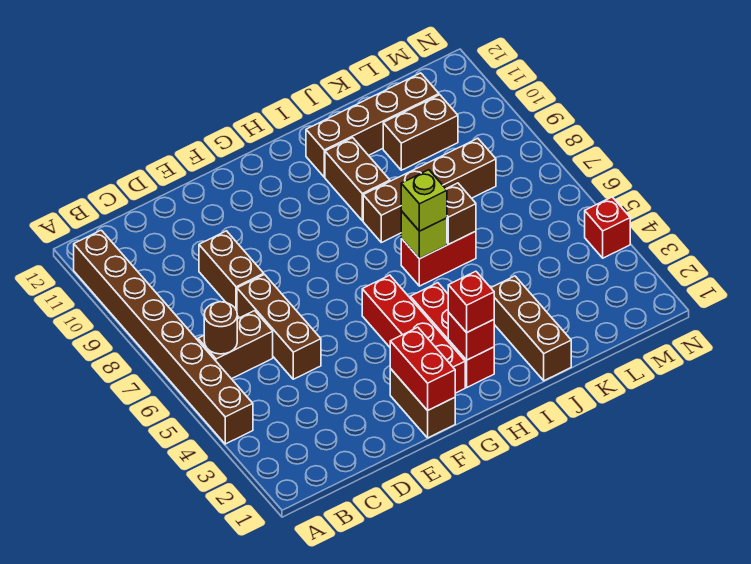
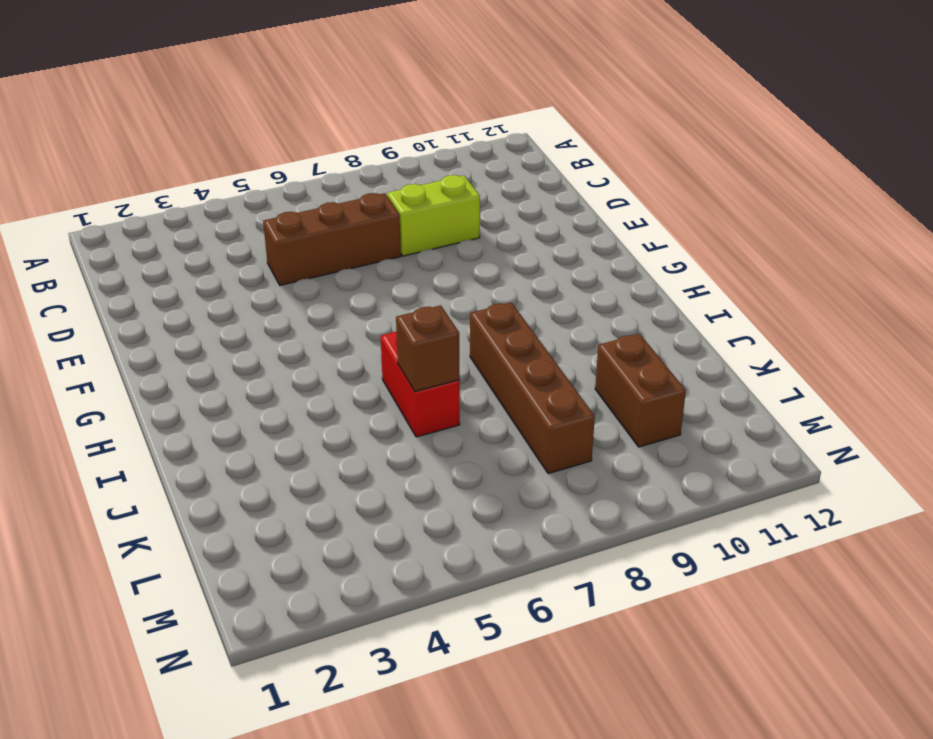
lime brick D8:D9 level 1 -> brown brick D8:D9 level 1
none -> brown brick A4:A11 level 1
none -> brown brick B6:C6 level 1
none -> brown brick F1:F2 level 1

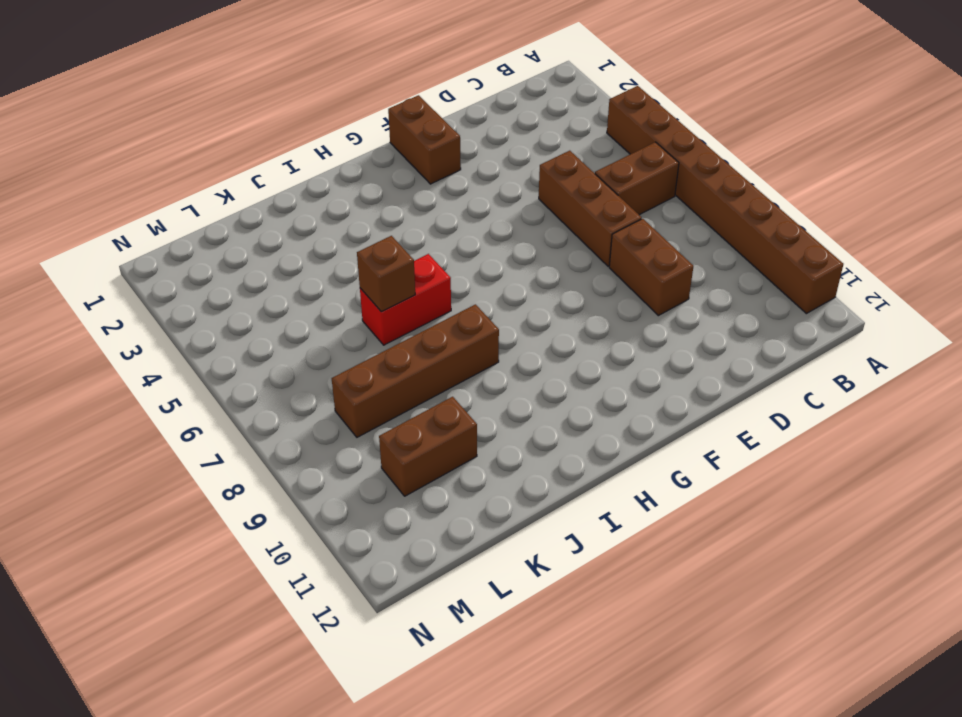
none -> red brick G2:G5 level 1
none -> red brick H2:H4 level 1
none -> brown brick I9:I10 level 1

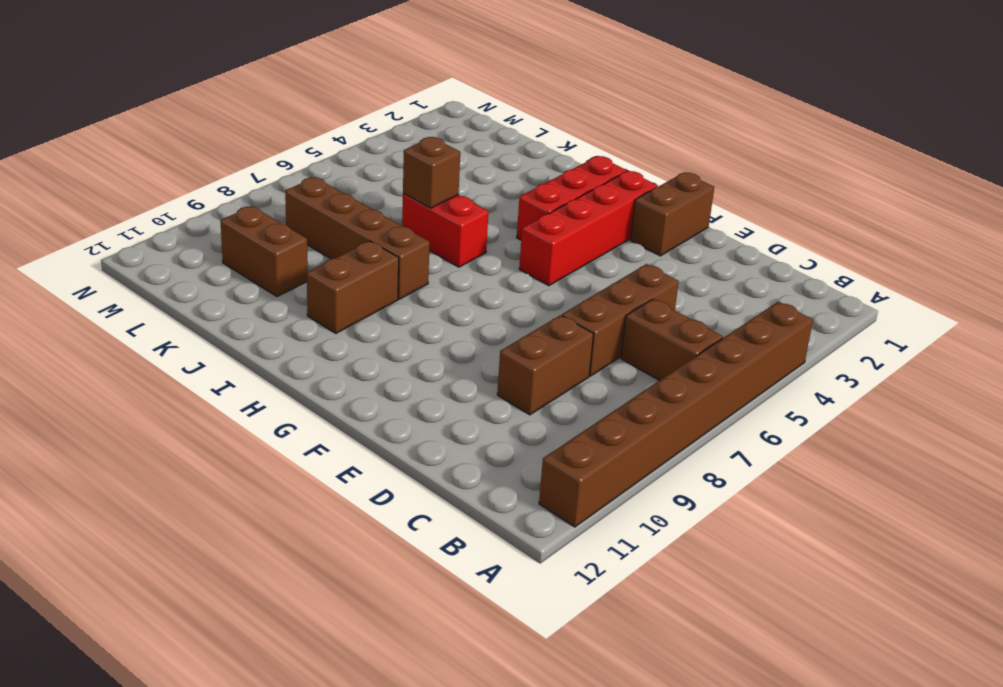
none -> brown brick I11:L11 level 1
none -> brown brick J1:J3 level 1
none -> red brick N4 level 1

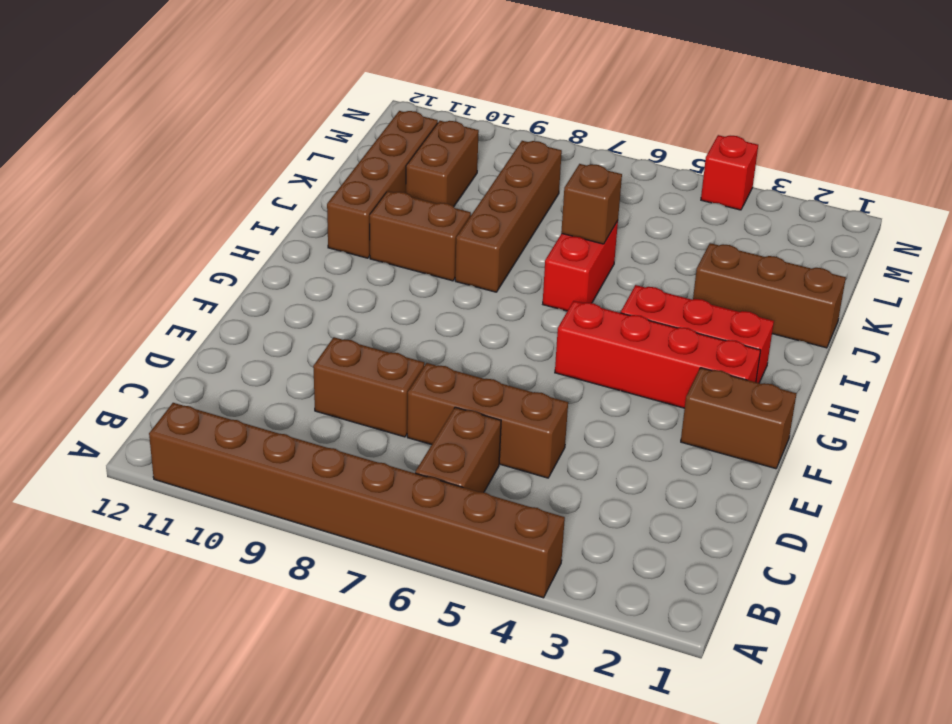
none -> brown round brick B6 level 2
none -> red brick F1:F2 level 2
none -> red brick H2 level 2

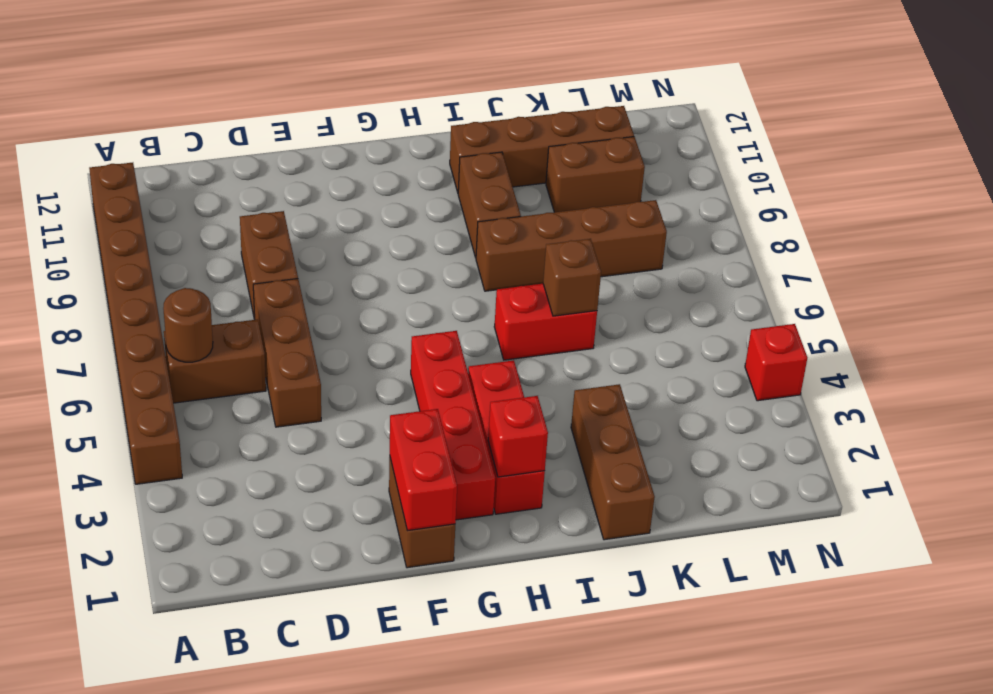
none -> lime brick I6 level 2
none -> red brick H2 level 3
none -> lime brick I6 level 3

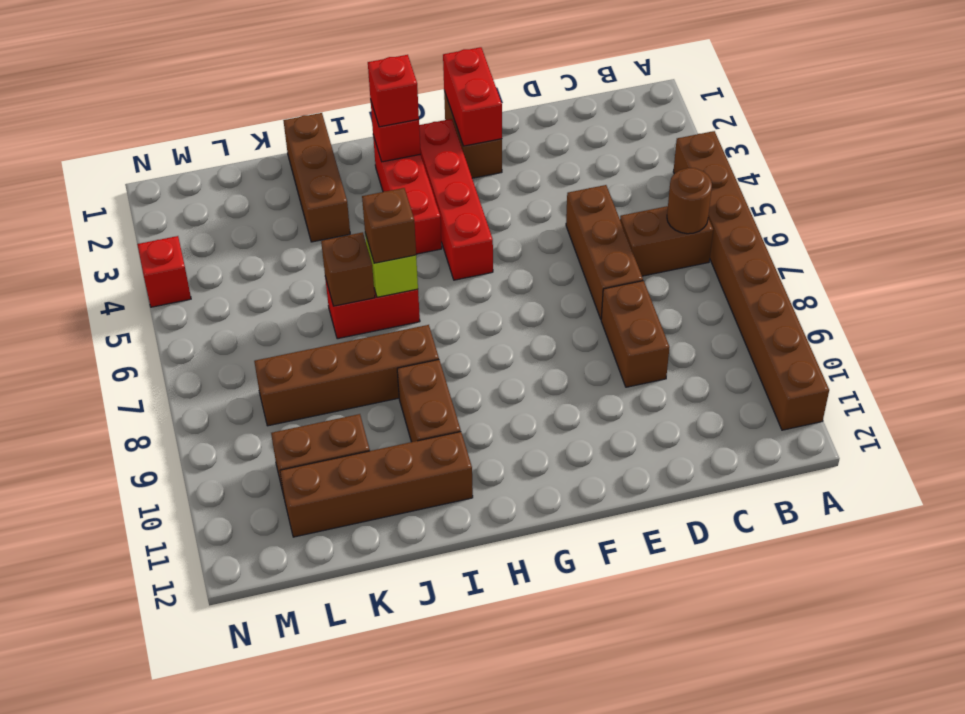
brown brick I6 level 3 -> lime brick I6 level 3

